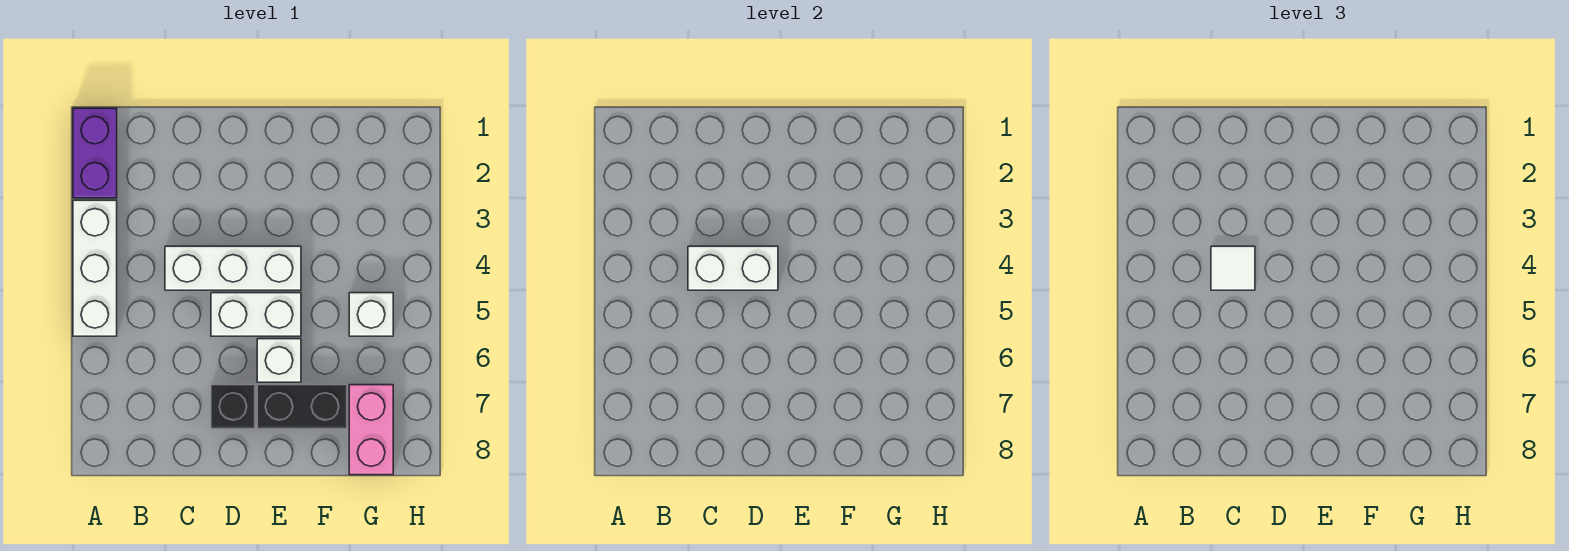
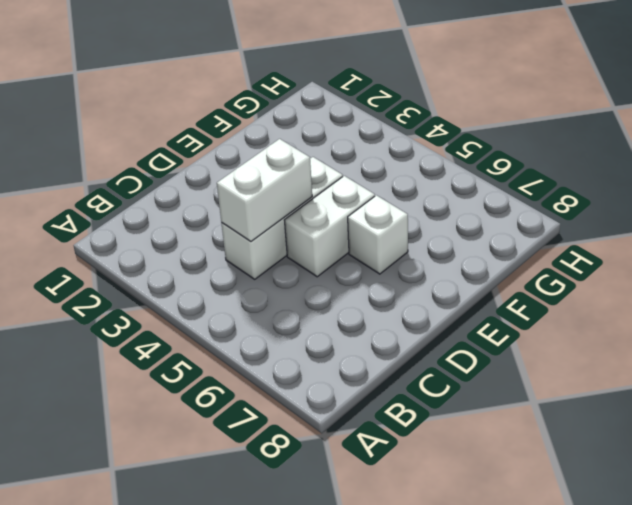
none -> purple brick A1:A2 level 1
none -> white brick A3:A5 level 1

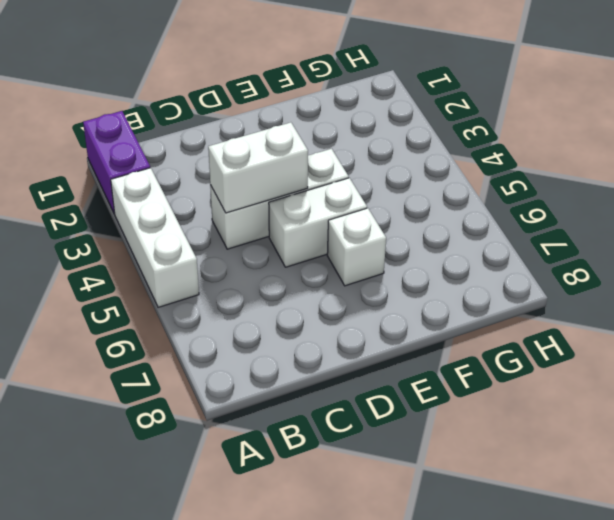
none -> black brick D7 level 1
none -> black brick E7:F7 level 1

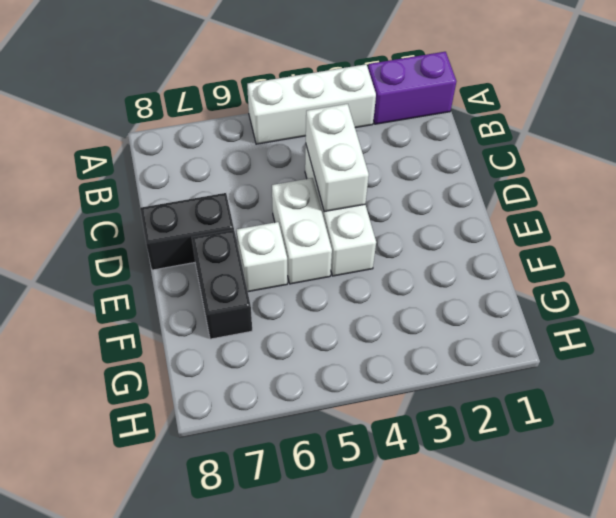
black brick D7:D8 level 1 -> black brick D7 level 1
none -> white brick G5 level 1
none -> pink brick G7:G8 level 1

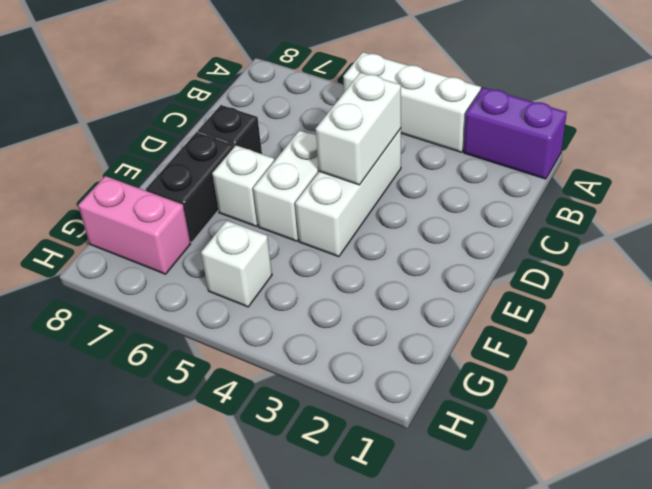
none -> white tile C4 level 3

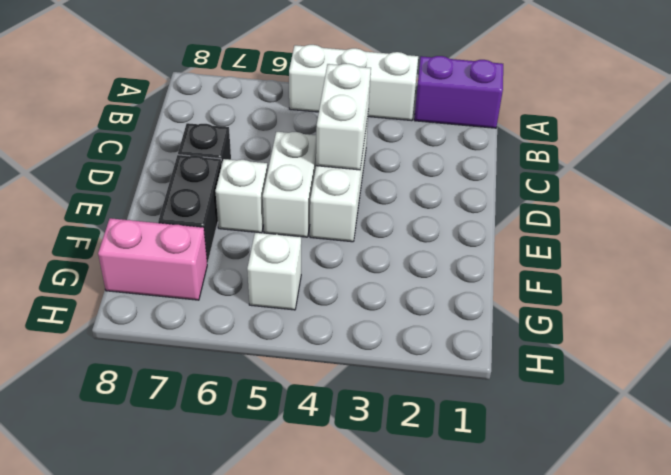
none -> white tile C4 level 3

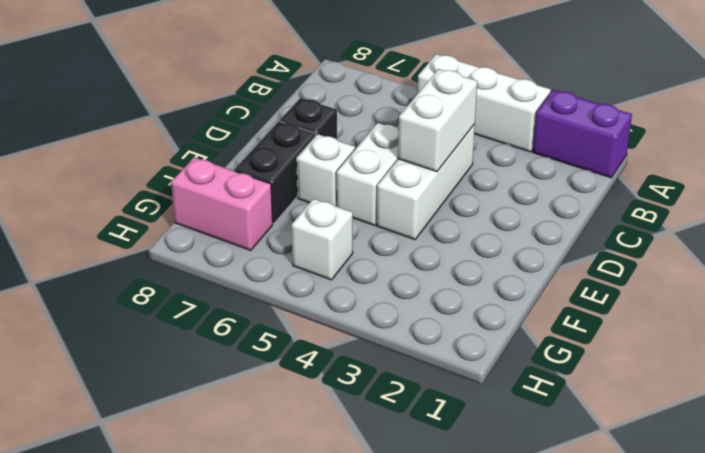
none -> white tile C4 level 3

